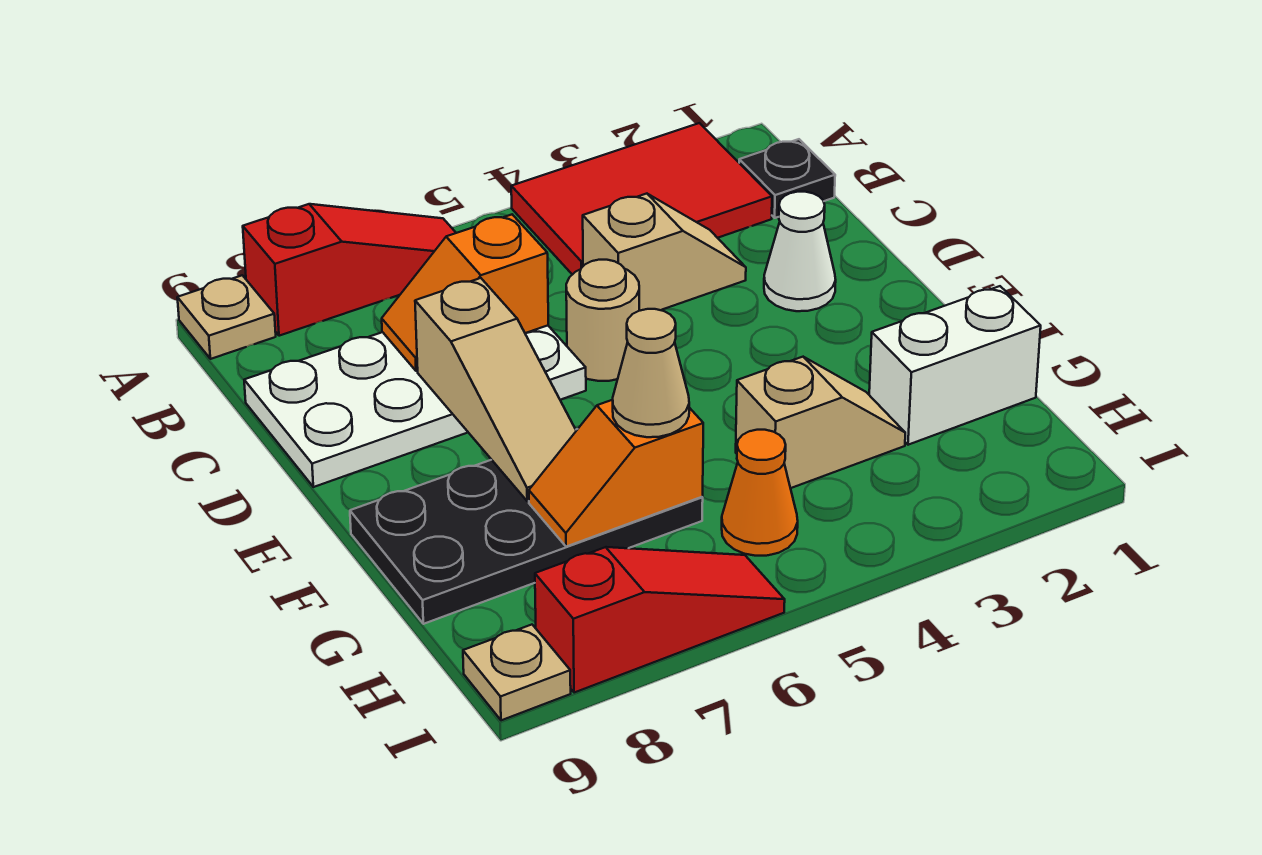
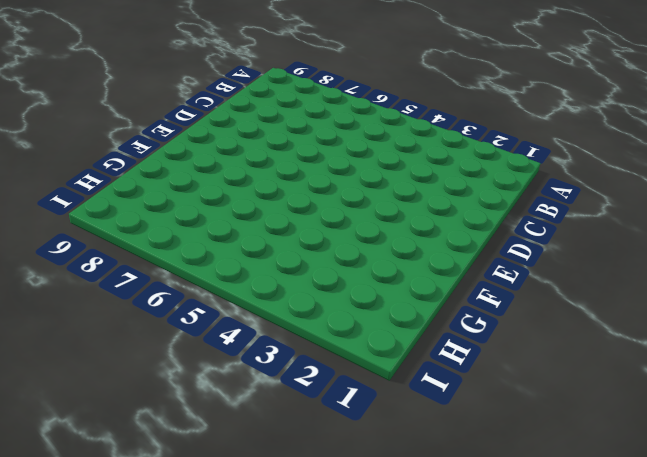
none -> red tile A2:B4 level 1
none -> red slope A6:A8 level 1 top 8
none -> tan plate A9 level 1

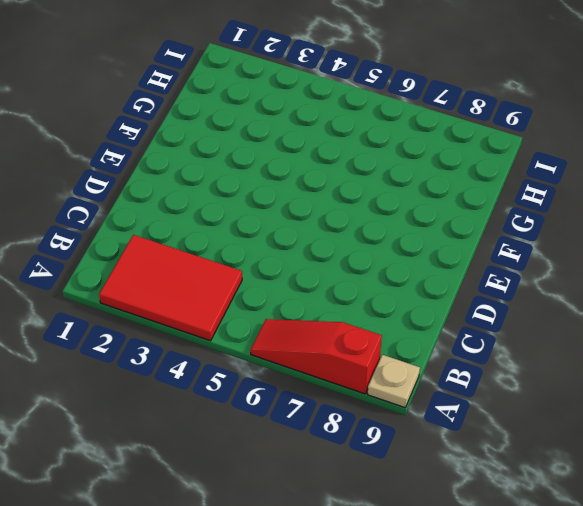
none -> black plate B1 level 1
none -> tan slope C3:C4 level 1 top 4
none -> white plate C6:D9 level 1

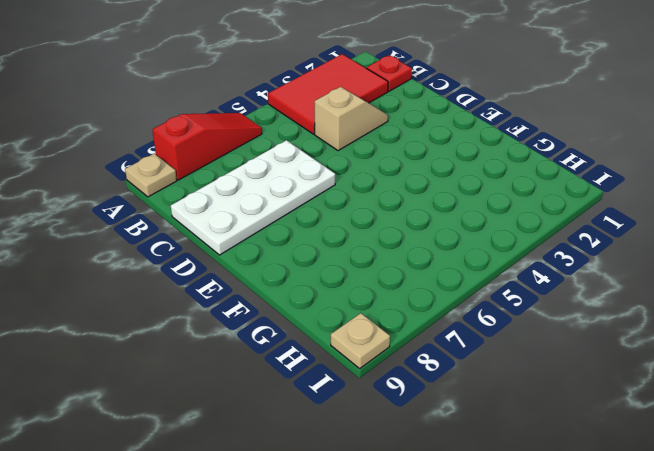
red plate B1 level 1 -> black plate B1 level 1
none -> white cone D2 level 1
none -> tan round brick D5 level 1
none -> black plate F6:G9 level 1

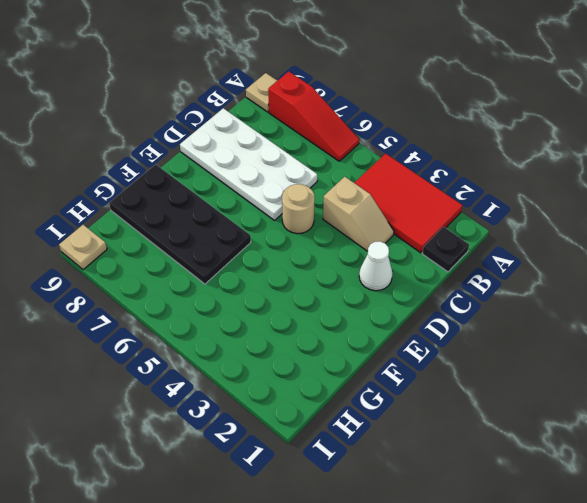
none -> white brick G1:G2 level 1
none -> tan slope G3:G4 level 1 top 4
none -> orange cone H5 level 1

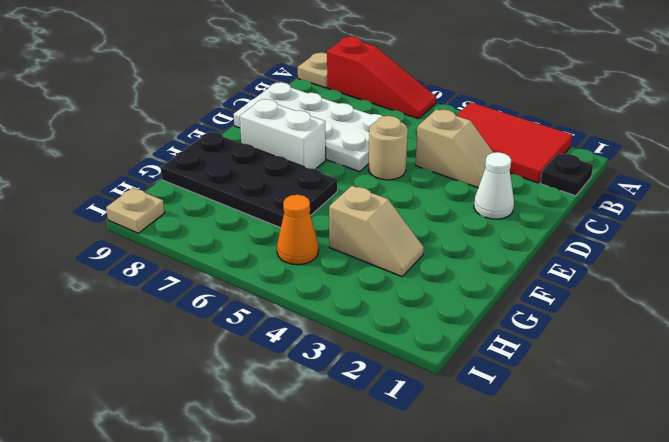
white brick E7:E8 level 1 -> white brick G1:G2 level 1
none -> red slope I6:I8 level 1 top 8
none -> orange slope C6:C7 level 2 top 6
none -> tan slope D7:F7 level 2 top D

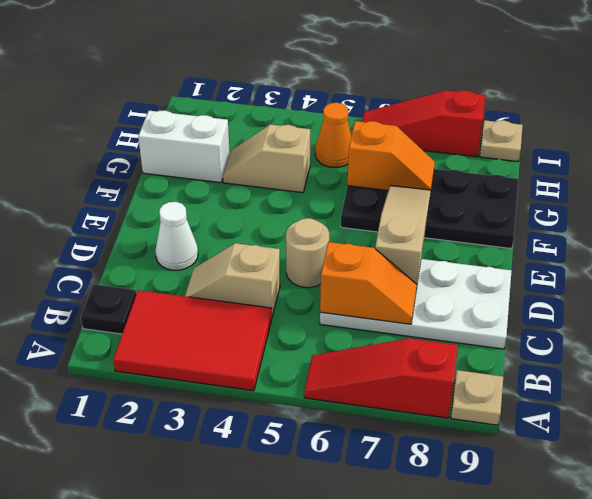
none -> tan cone G6 level 3

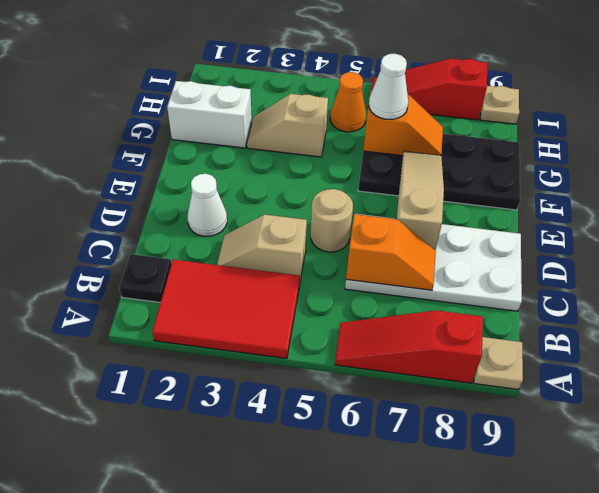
white cone G6 level 3 -> tan cone G6 level 3

